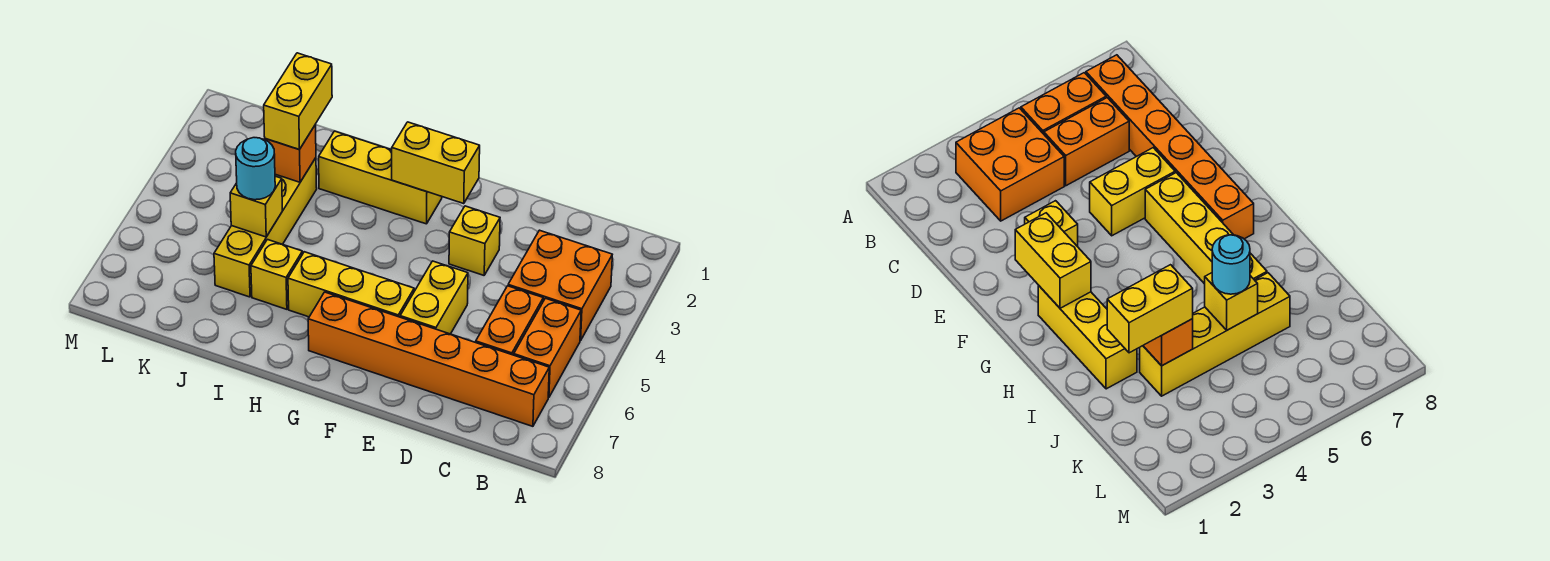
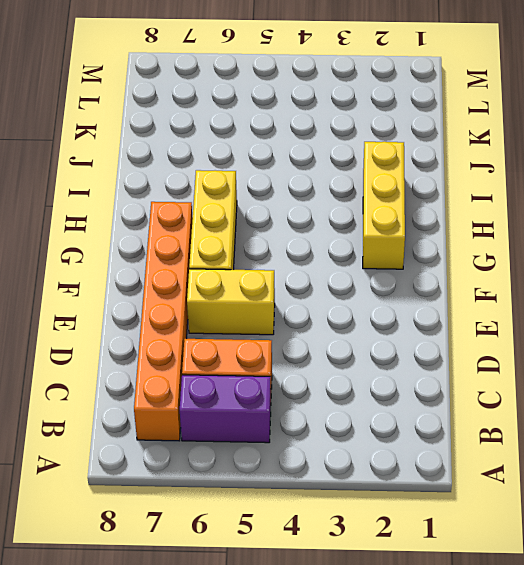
purple brick B5:B6 level 1 -> orange brick B5:B6 level 1
none -> orange brick B3:C4 level 1
none -> yellow brick E3 level 1
none -> yellow brick I6 level 1

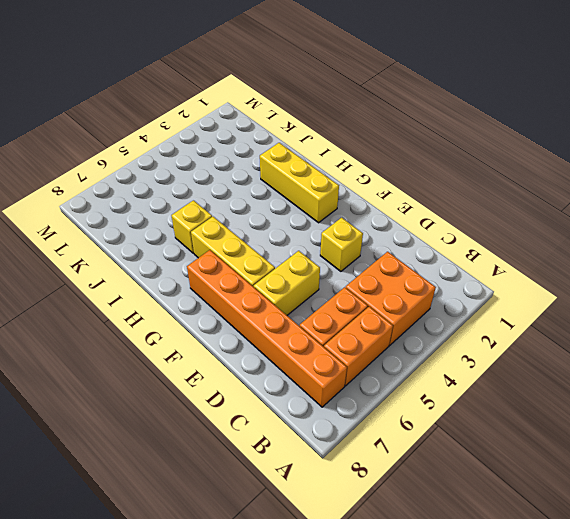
none -> yellow brick J3:J6 level 1
none -> yellow brick F2:G2 level 2
none -> orange brick J3 level 2

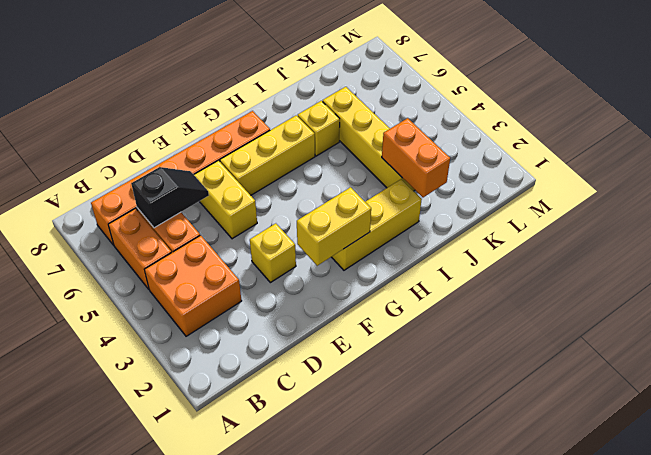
black slope C6:D6 level 2 top C -> none
orange brick J2:J3 level 2 -> orange brick J3 level 2
none -> yellow brick J5 level 2
none -> yellow brick J2:J3 level 3
none -> cyan round brick J5 level 3

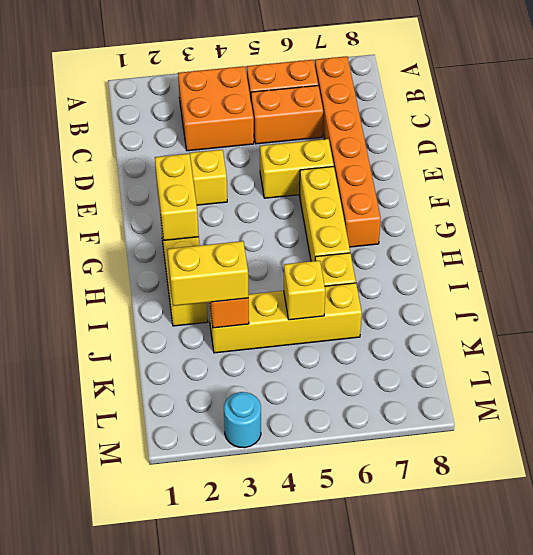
cyan round brick M3 level 1 -> cyan round brick J5 level 3

